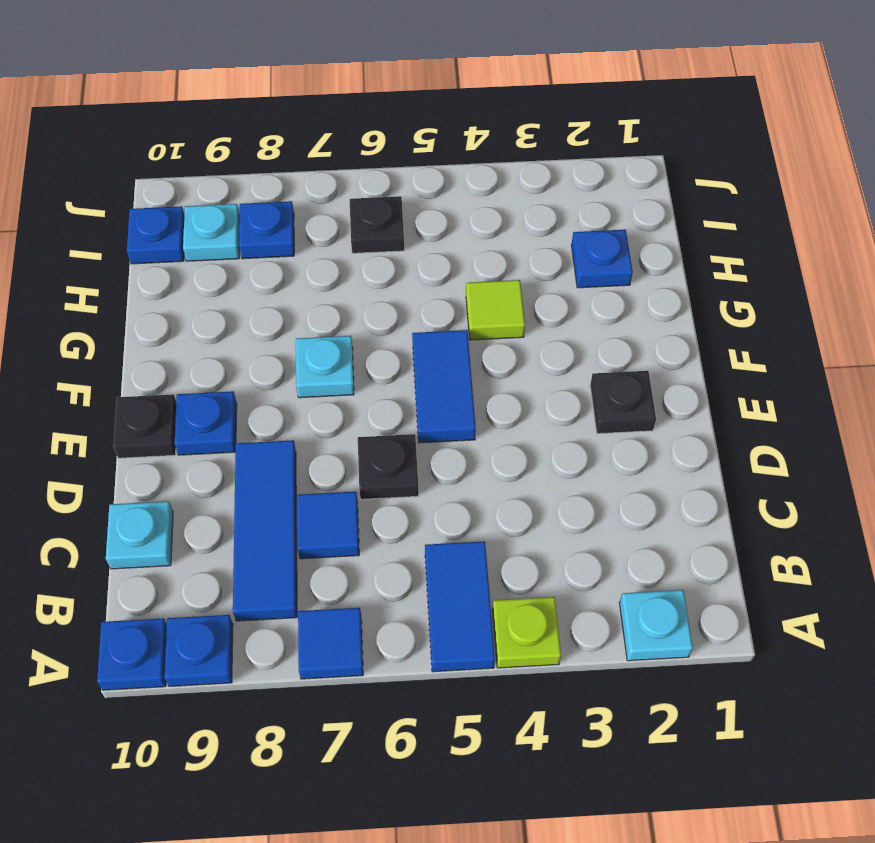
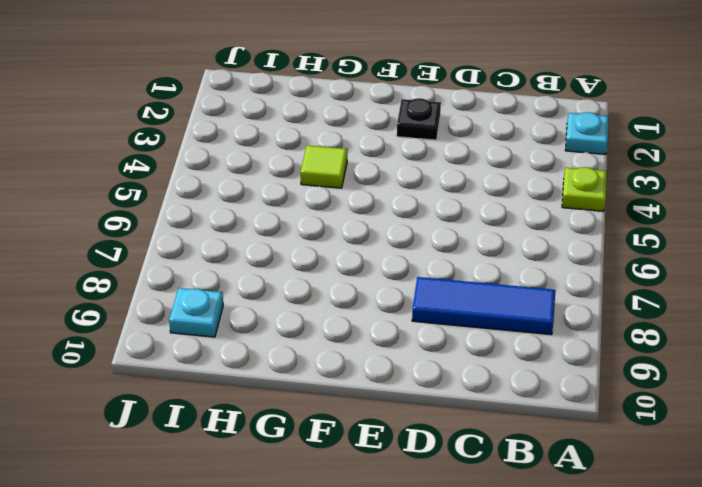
none -> blue tile A5:B5 level 1
none -> blue tile A7 level 1
none -> blue plate A9 level 1

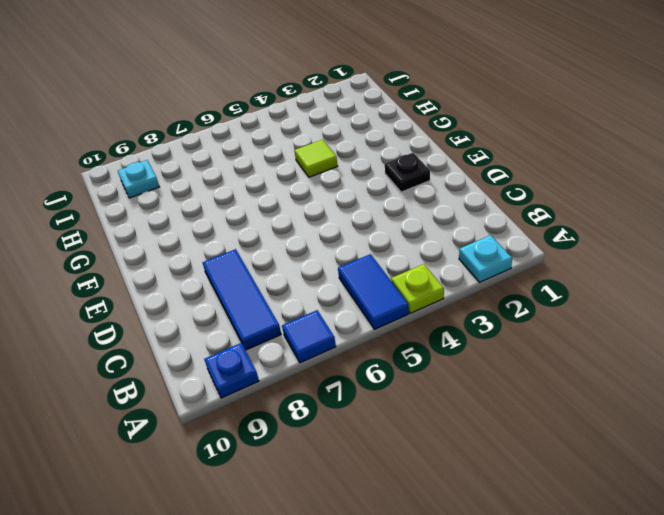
none -> blue plate A10 level 1
none -> blue tile C7 level 1
none -> cyan plate C10 level 1

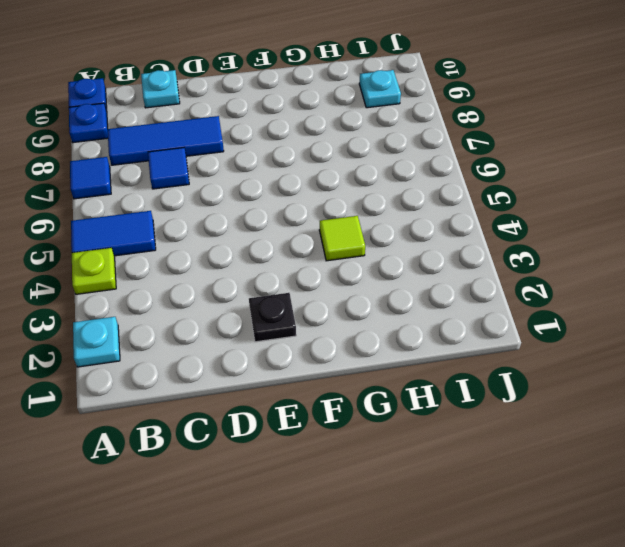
none -> black plate D6 level 1
none -> blue tile E5:F5 level 1
none -> blue plate E9 level 1

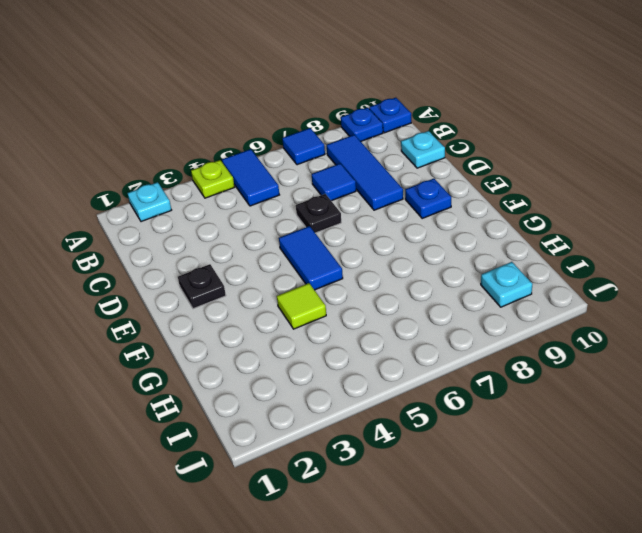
none -> black plate E10 level 1
none -> cyan plate F7 level 1
none -> blue plate H2 level 1

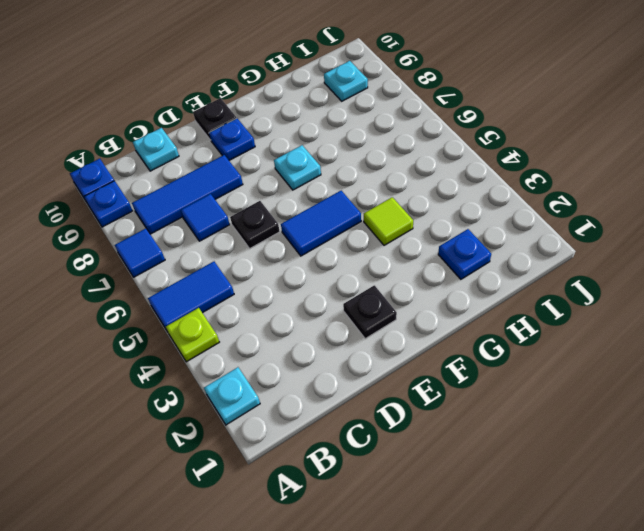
none -> black plate I6 level 1
none -> blue plate I8 level 1
none -> blue plate I10 level 1

